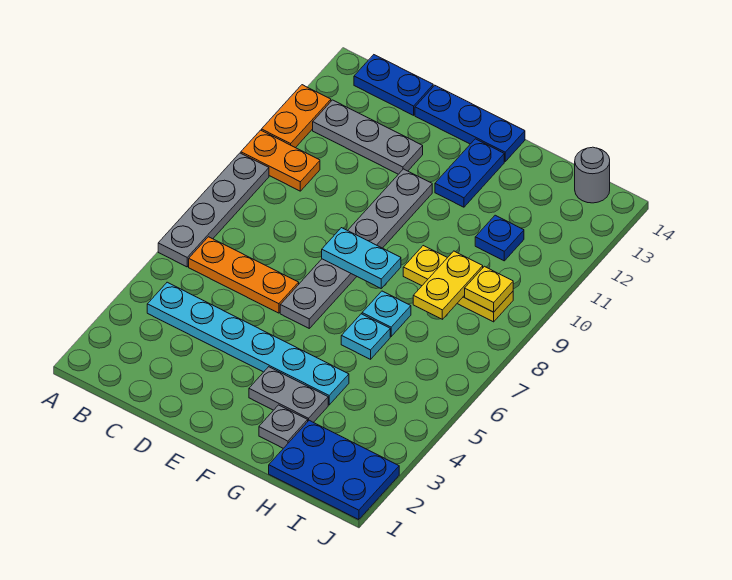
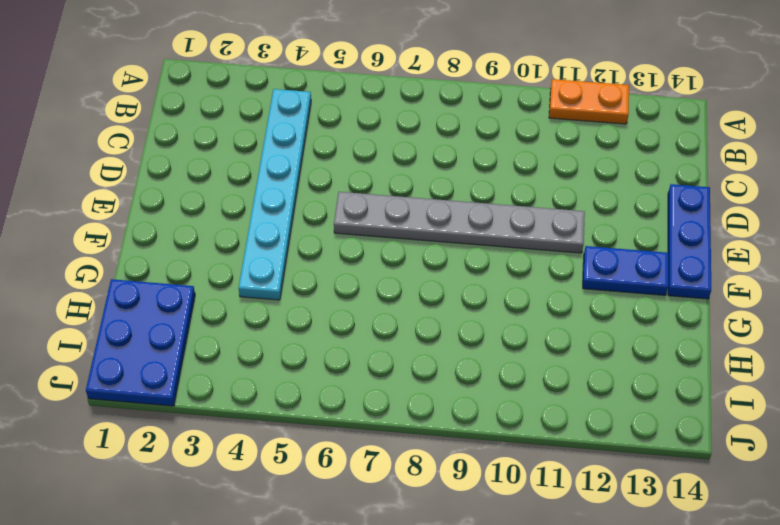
none -> grey plate A6:A9 level 1
none -> orange plate A10:B10 level 1
none -> orange plate B6:D6 level 1

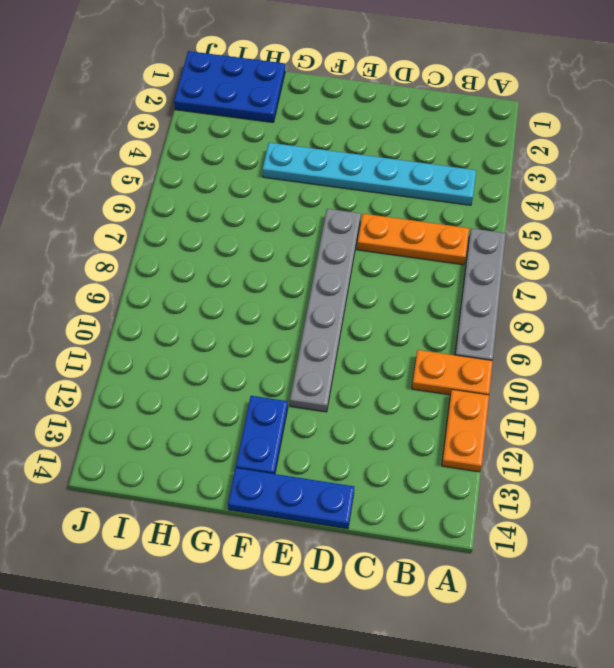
none -> grey plate B12:D12 level 1
none -> blue plate B14:C14 level 1
none -> grey plate F3:G3 level 1

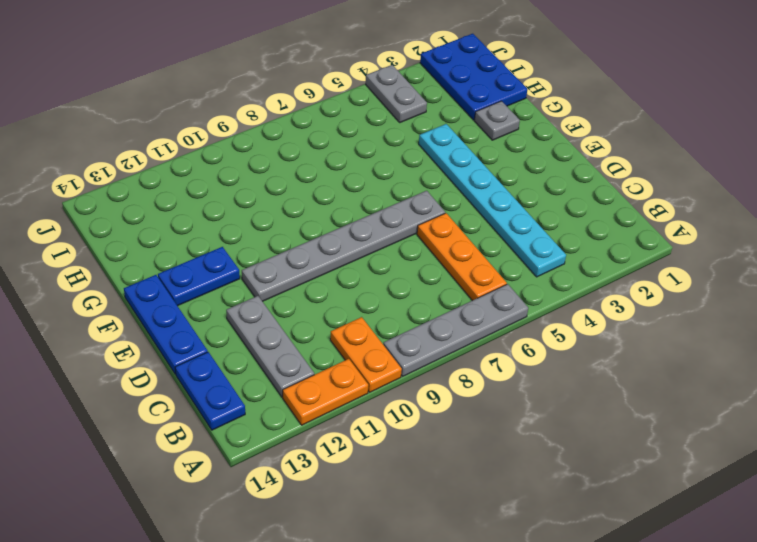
grey plate I4:J4 level 1 -> grey plate F3:G3 level 1
none -> cyan plate G6 level 1
none -> cyan plate G7 level 1
none -> yellow plate G9:I9 level 1

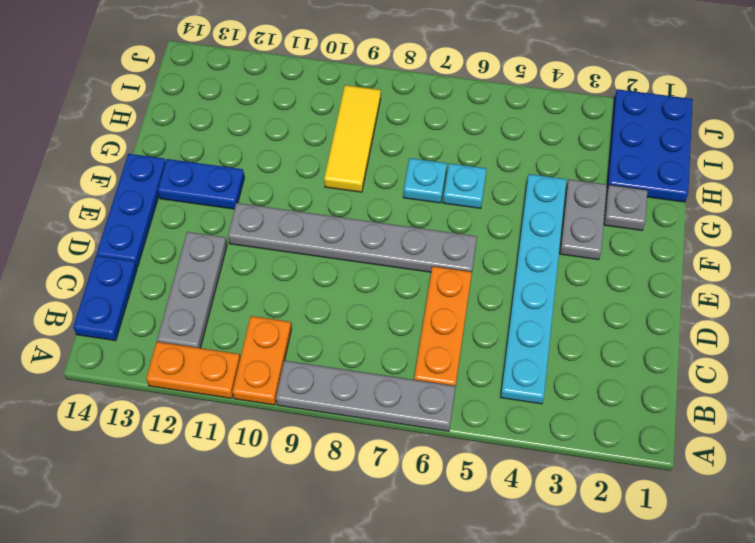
yellow tile G9:I9 level 1 -> yellow plate G9:I9 level 1
none -> blue plate H11 level 1
none -> grey round brick I14 level 1
none -> cyan plate E8:F8 level 2

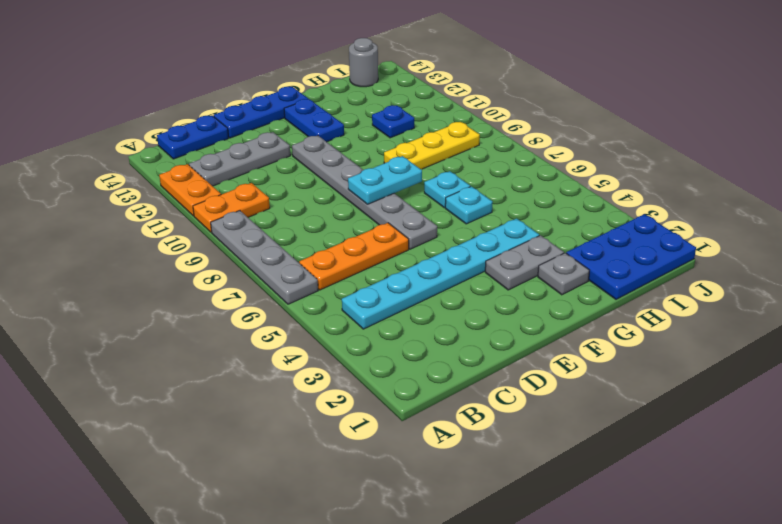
none -> yellow plate H8:H9 level 2
none -> yellow plate I9 level 2

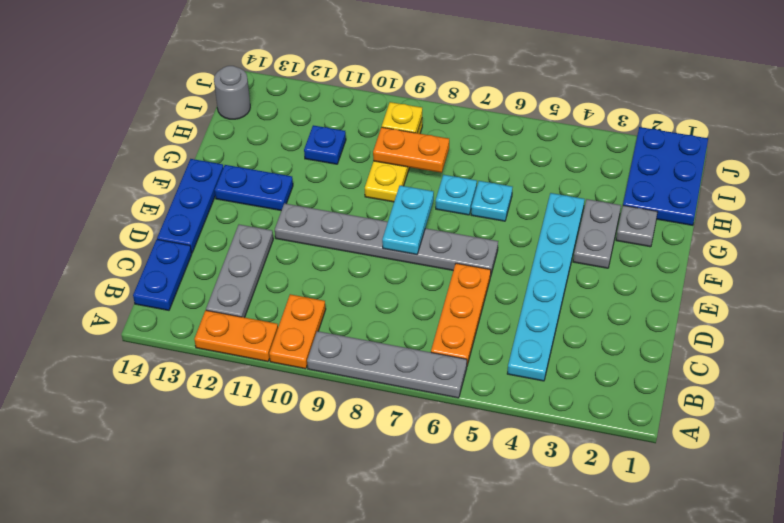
orange plate H8:H9 level 2 -> yellow plate H8:H9 level 2

